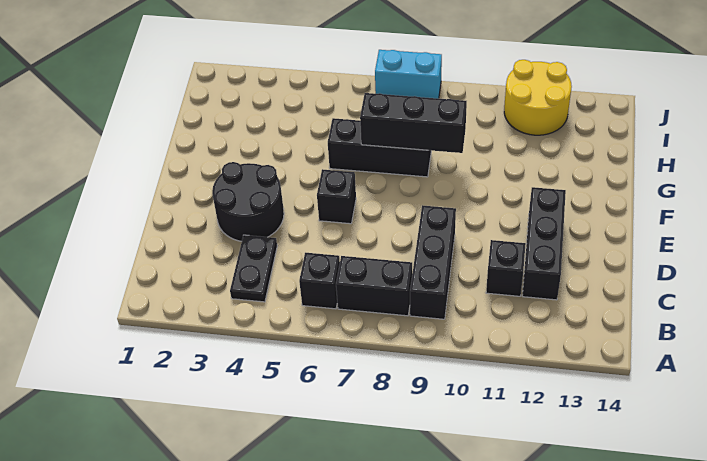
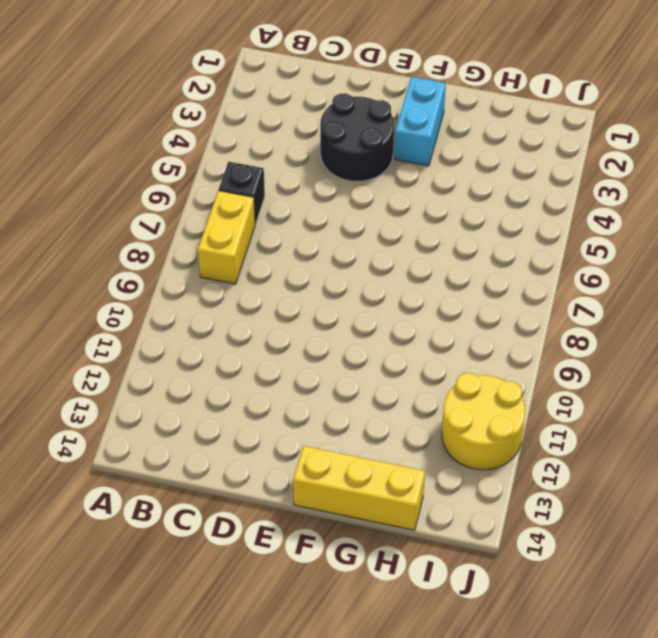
yellow brick B7:B8 level 1 -> black brick B7:B8 level 1
cyan brick F2:F3 level 1 -> cyan brick J7:J8 level 1
yellow brick F14:H14 level 1 -> none
none -> black plate B4:C4 level 1
none -> black brick B9:D9 level 1
none -> black brick C11 level 1

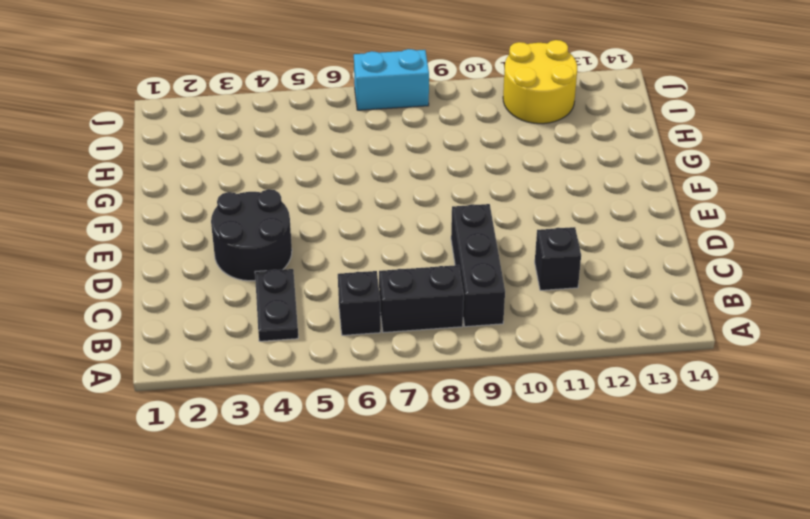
none -> black brick C12:E12 level 1
none -> black brick E6 level 1
none -> black brick G6:G8 level 1

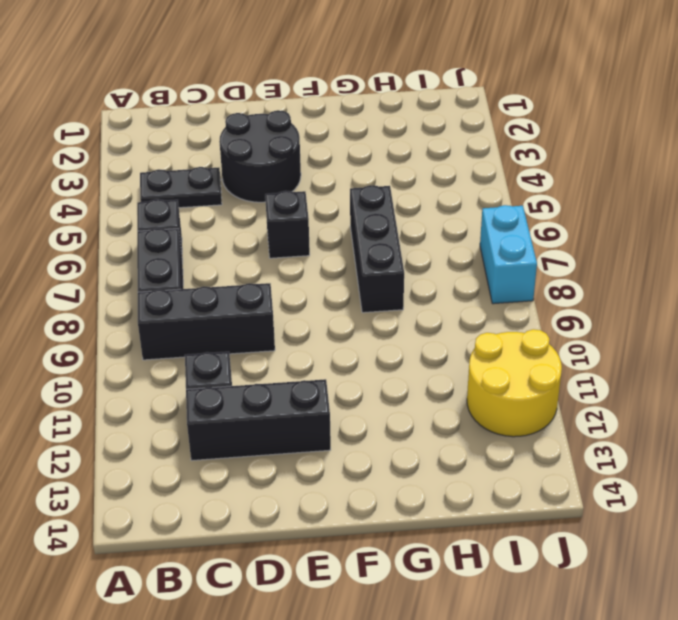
none -> black brick G7:G9 level 2

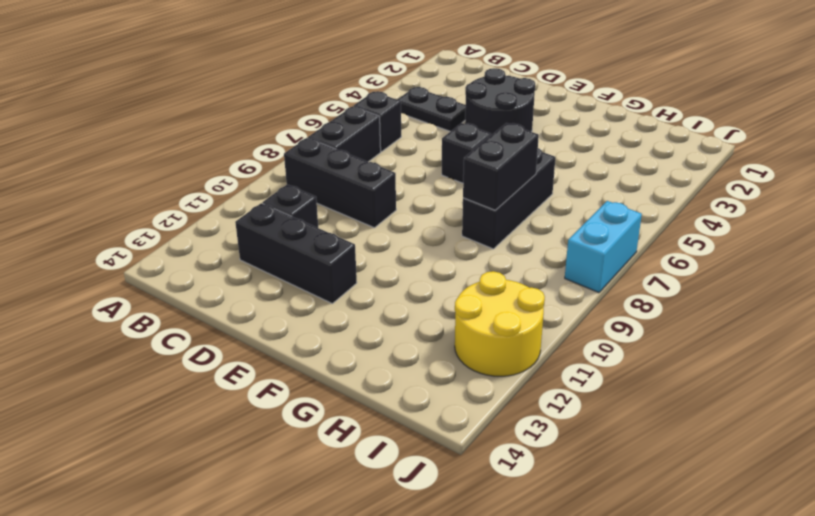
black brick G7:G8 level 2 -> black brick G7:G9 level 2

